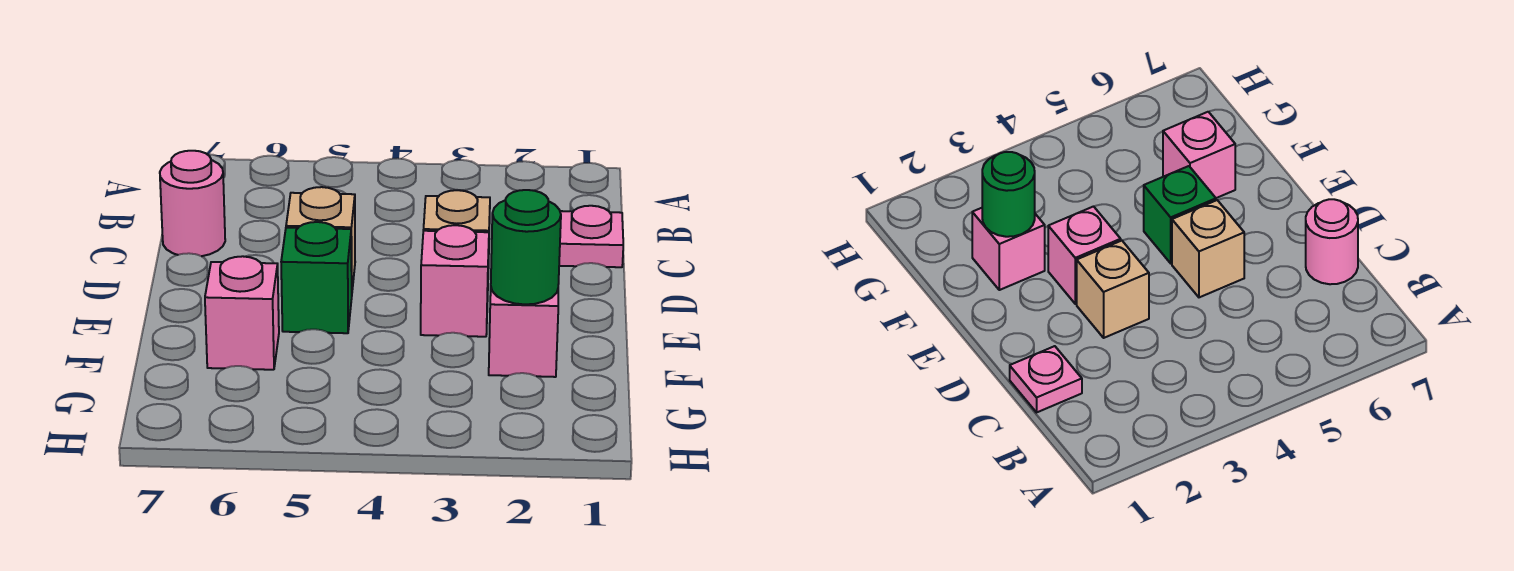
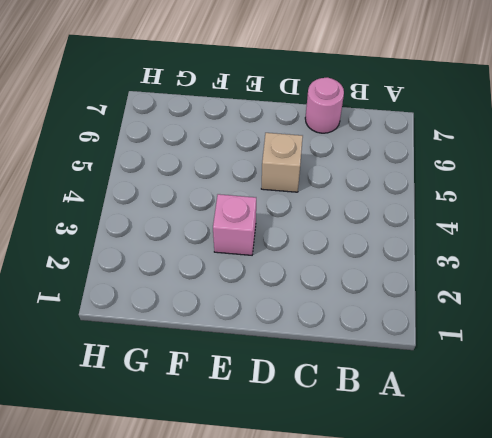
none -> pink plate C1 level 1
none -> tan brick D3 level 1

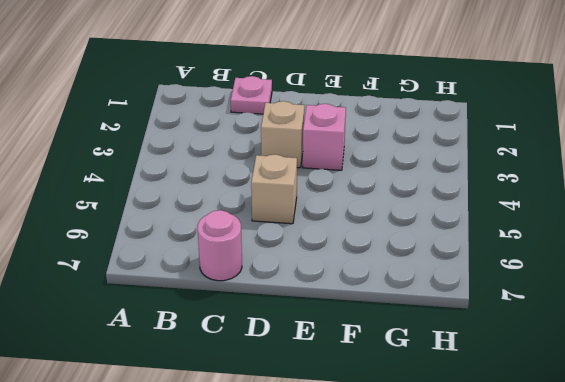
none -> green brick E5 level 1
none -> pink brick F2 level 1

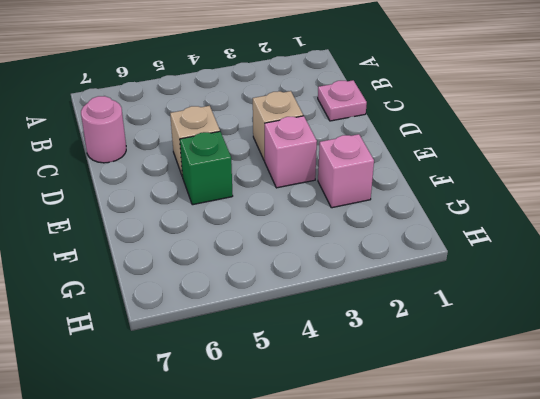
none -> pink brick F6 level 1
none -> green round brick F2 level 2

